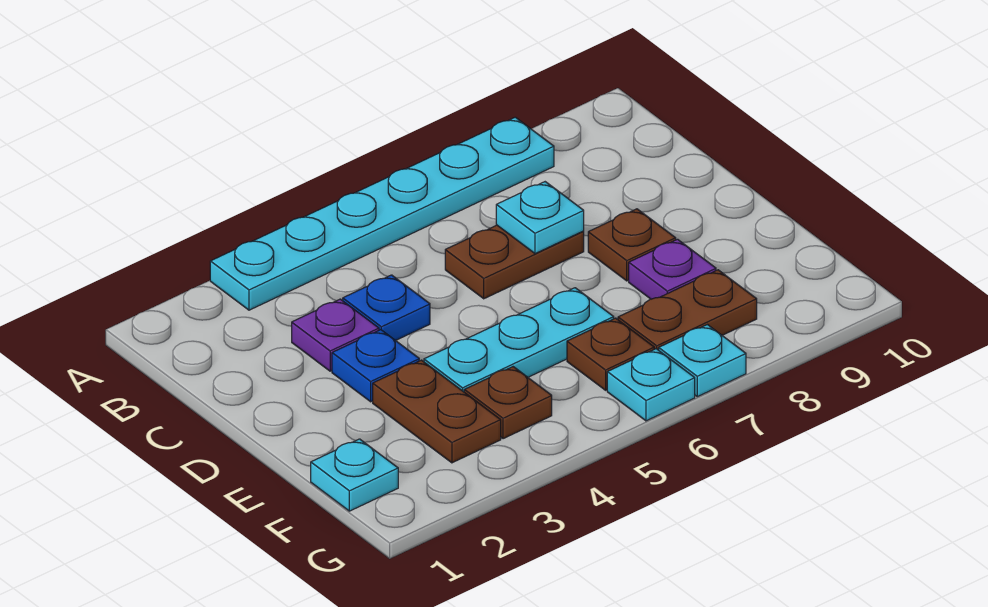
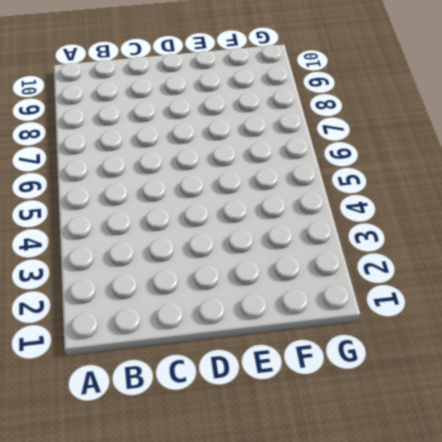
none -> cyan plate A3:A8 level 1
none -> purple plate C3 level 1
none -> blue plate C4 level 1

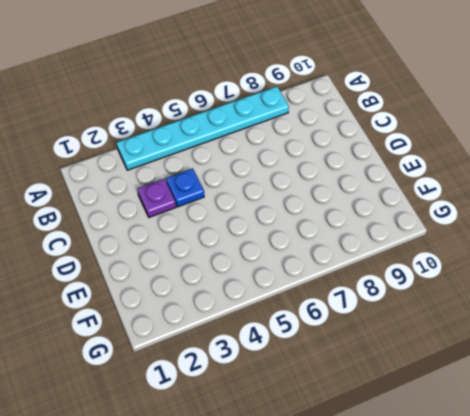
none -> brown plate C6:C7 level 1
none -> blue plate D3 level 1
none -> brown plate D8 level 1

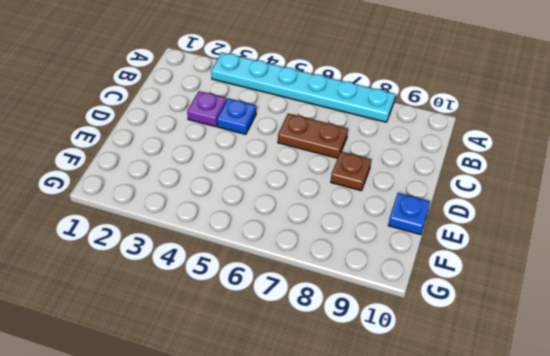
blue plate E10 level 1 -> blue plate D3 level 1
none -> brown plate E3:F3 level 1
none -> cyan plate E4:E6 level 1
none -> purple plate E8 level 1

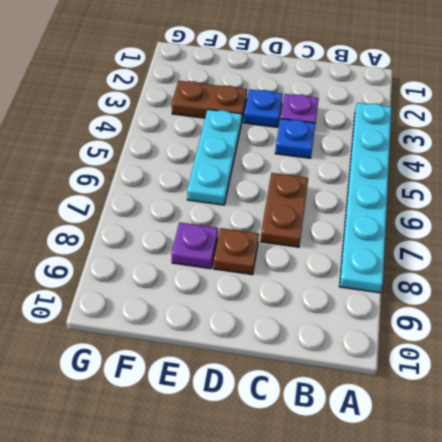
none -> cyan plate F1 level 1
none -> brown plate F4 level 1
none -> brown plate F6 level 1

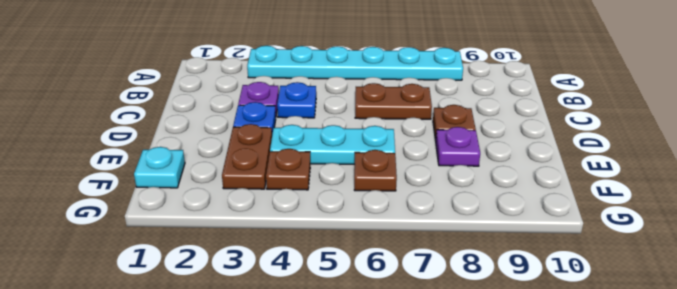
none -> brown plate F7:F8 level 1
none -> cyan plate G6 level 1
none -> cyan plate G7 level 1

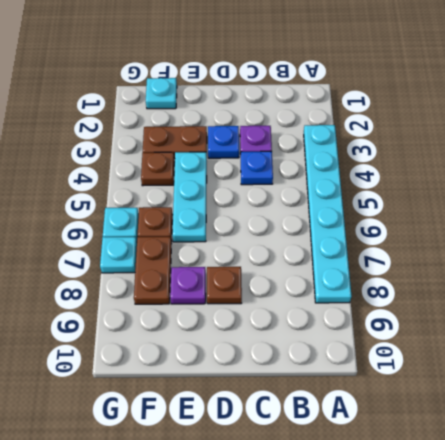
none -> brown plate C6:C7 level 1
none -> cyan plate C7 level 2

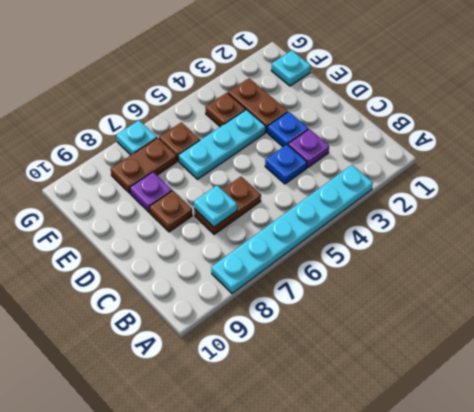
none -> cyan plate G6 level 1

